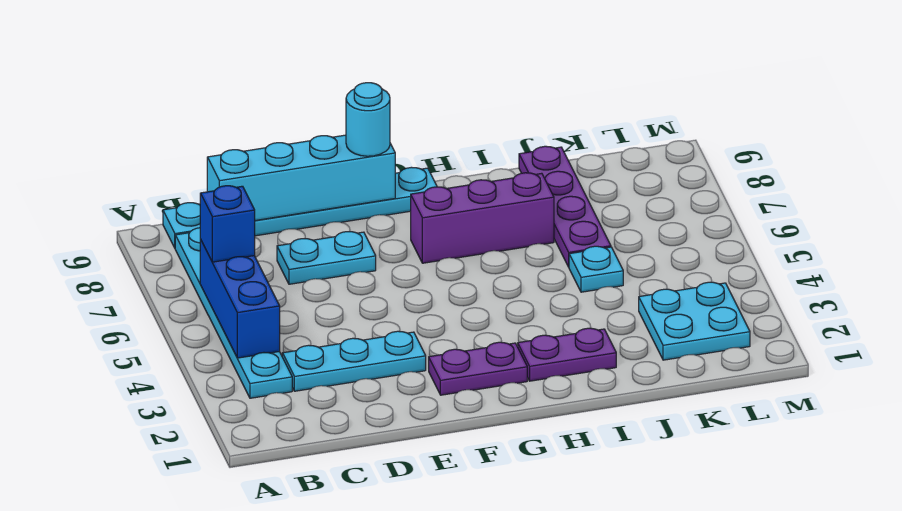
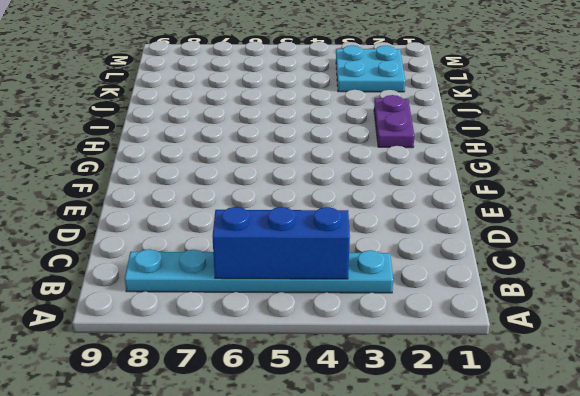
none -> cyan plate B9:G9 level 1
none -> cyan plate C3:E3 level 1
none -> cyan plate D7:E7 level 1

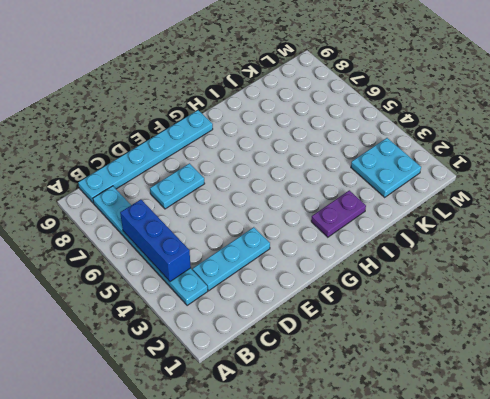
none -> purple plate F2:G2 level 1
none -> purple brick G7:I7 level 1
none -> cyan plate J5 level 1

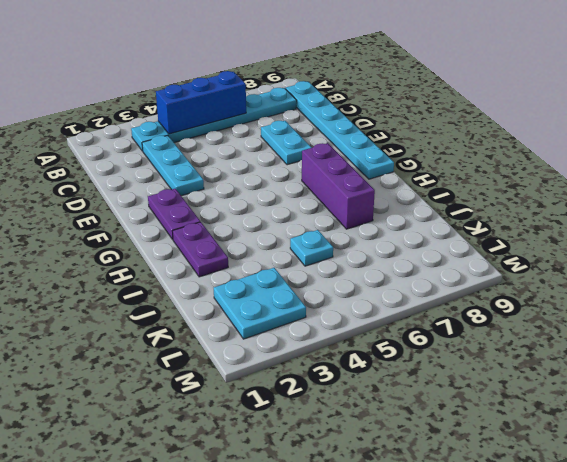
none -> purple plate J6:J9 level 1
none -> cyan brick C9:F9 level 2
none -> blue brick B6 level 3

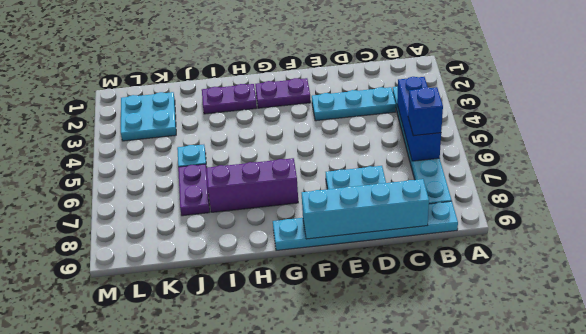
purple plate J6:J7 level 1 -> purple plate J6:J9 level 1
none -> cyan round brick F9 level 3

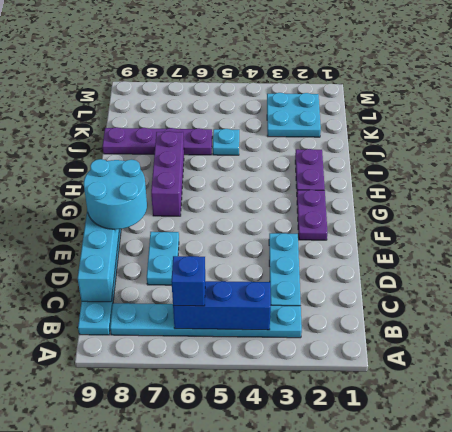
cyan round brick E8:F9 level 3 -> cyan round brick F9 level 3

